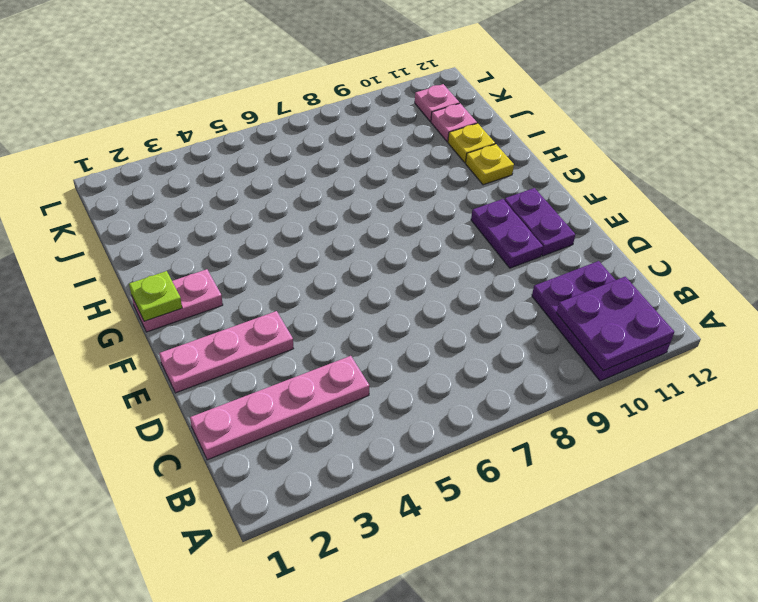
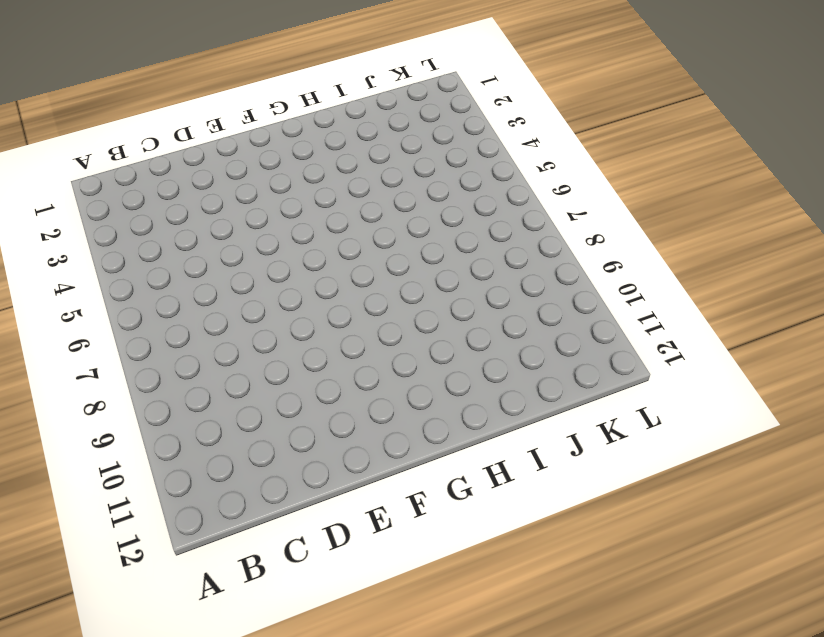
none -> purple plate A10:C11 level 1
none -> pink plate C1:C4 level 1
none -> pink plate E1:E3 level 1

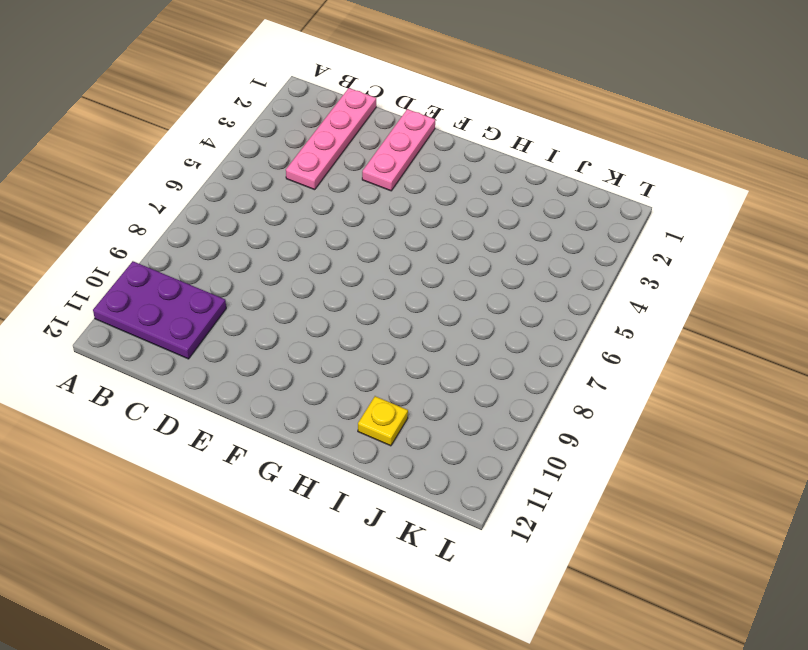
none -> purple plate E10:F10 level 1
none -> purple plate E11:F11 level 1
none -> pink plate G1:G2 level 1

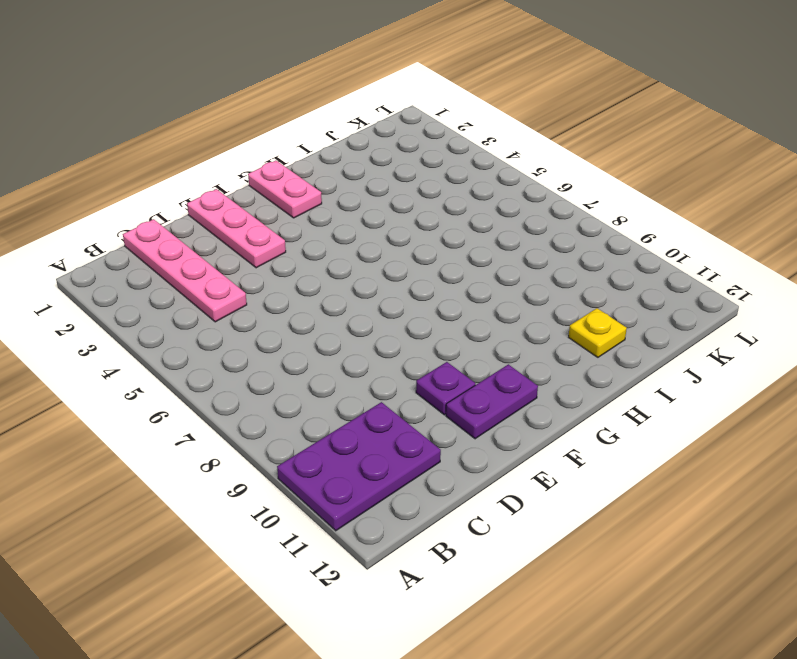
purple plate E10 level 1 -> purple plate E10:F10 level 1
none -> yellow plate H11 level 1
none -> pink plate J11 level 1
none -> pink plate K11 level 1

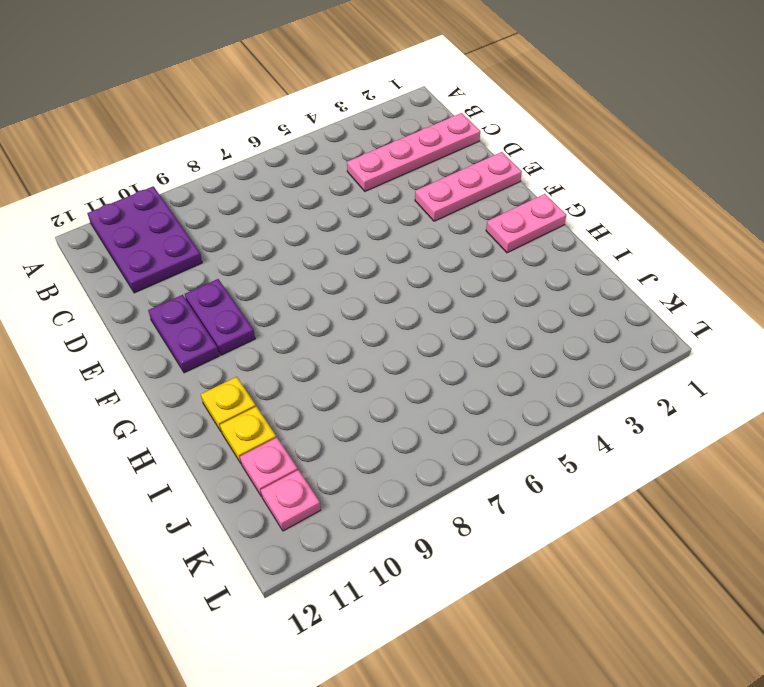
none -> purple plate A10:B11 level 2
none -> lime plate G1 level 2

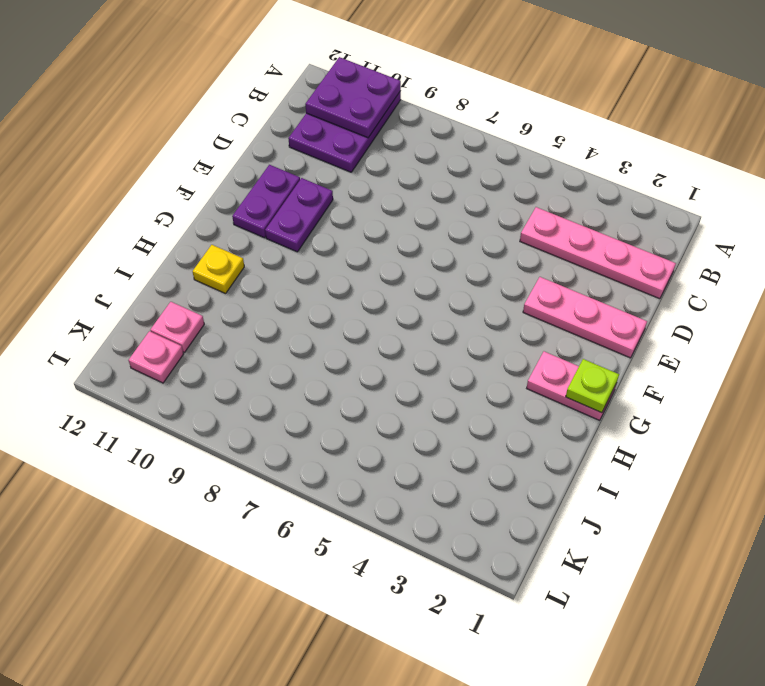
none -> yellow plate I11 level 1

